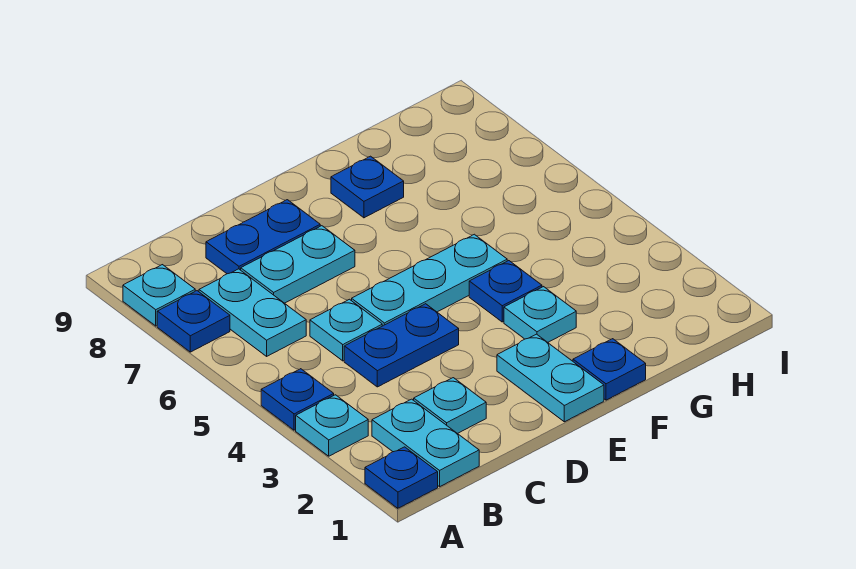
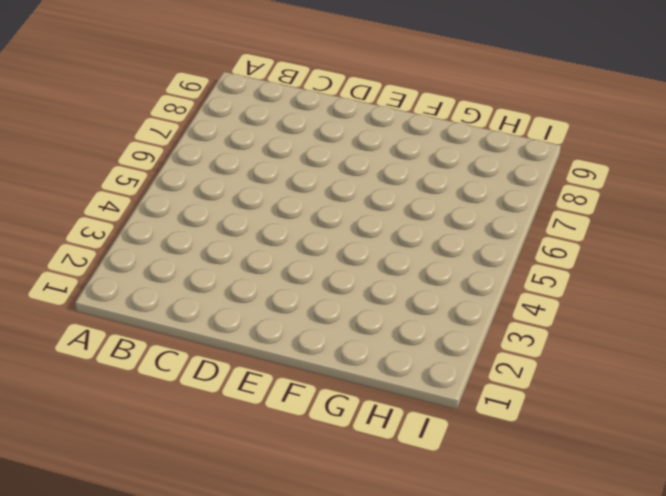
none -> blue plate A1 level 1
none -> cyan plate A3 level 1
none -> blue plate A4 level 1

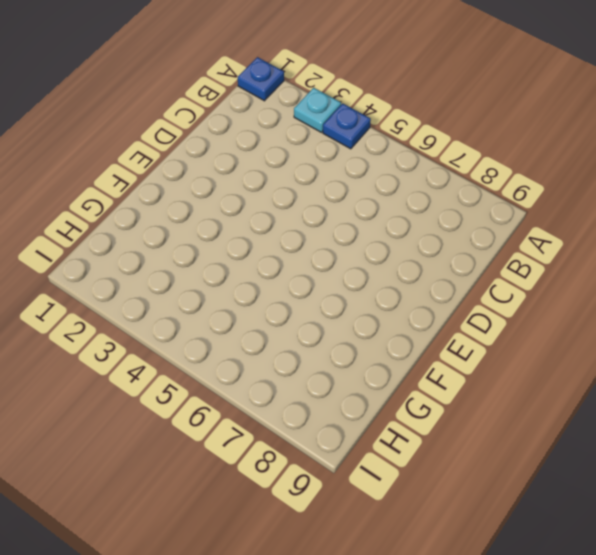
none -> blue plate A7 level 1
none -> cyan plate A8 level 1
none -> cyan plate B1:B2 level 1

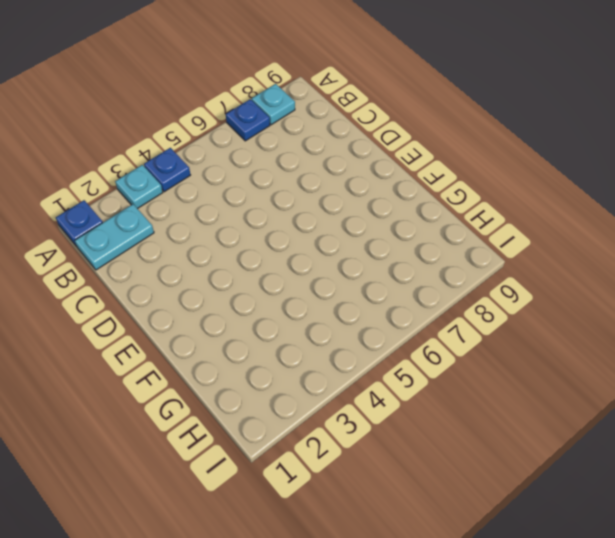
none -> cyan plate B6:B7 level 1
none -> cyan plate C2 level 1
none -> blue plate C4:D4 level 1

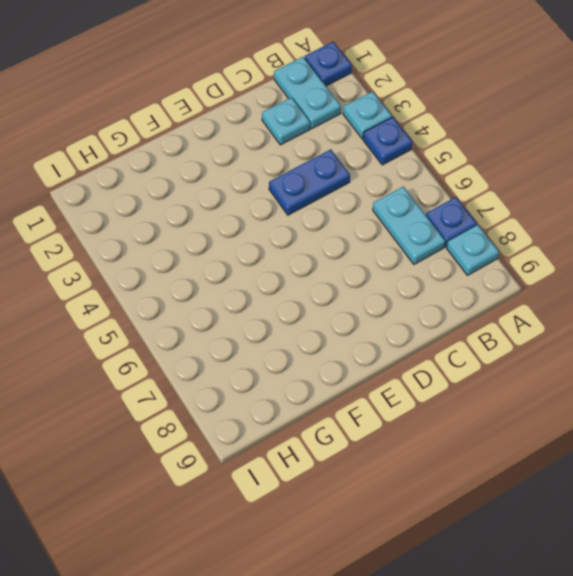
none -> cyan plate C5 level 1
none -> cyan plate C7:D7 level 1
none -> blue plate C8:D8 level 1

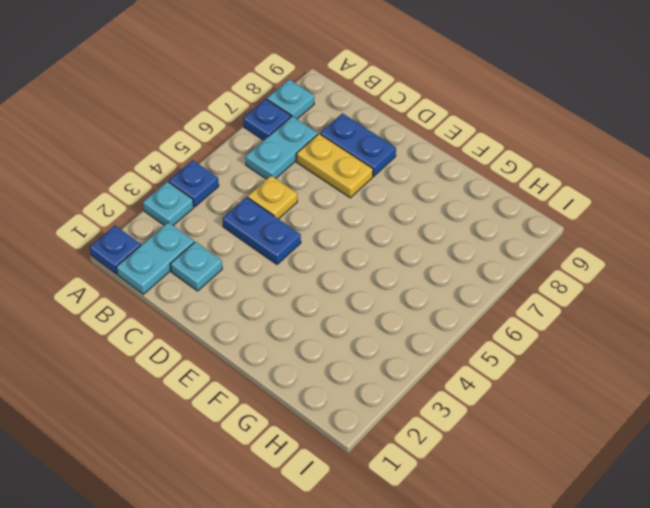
yellow plate C5 level 1 -> cyan plate C5 level 1
yellow plate C7:D7 level 1 -> cyan plate C7:D7 level 1
none -> cyan plate D5:F5 level 1
none -> cyan plate E1:E2 level 1
none -> blue plate F1 level 1

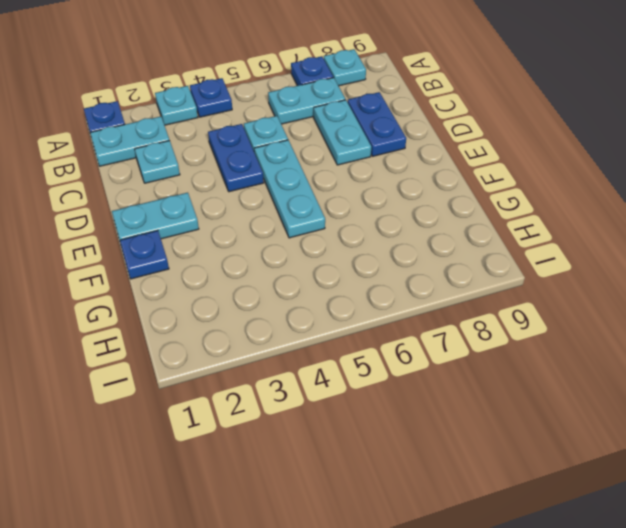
none -> cyan plate F3 level 1
none -> blue plate F4 level 1
none -> blue plate F8 level 1

